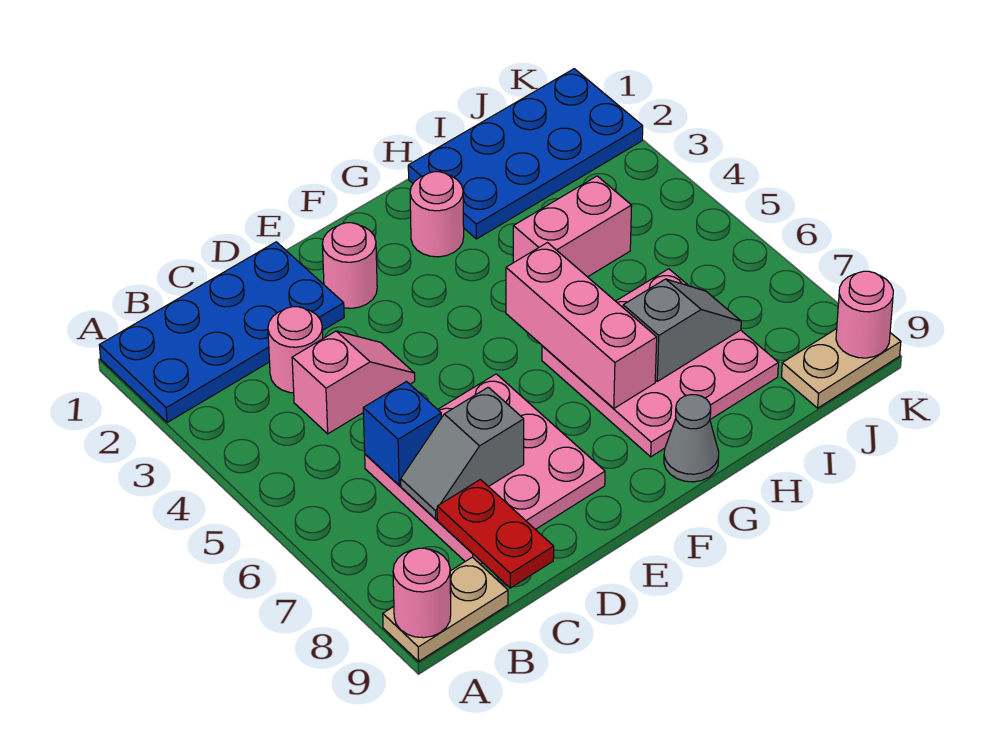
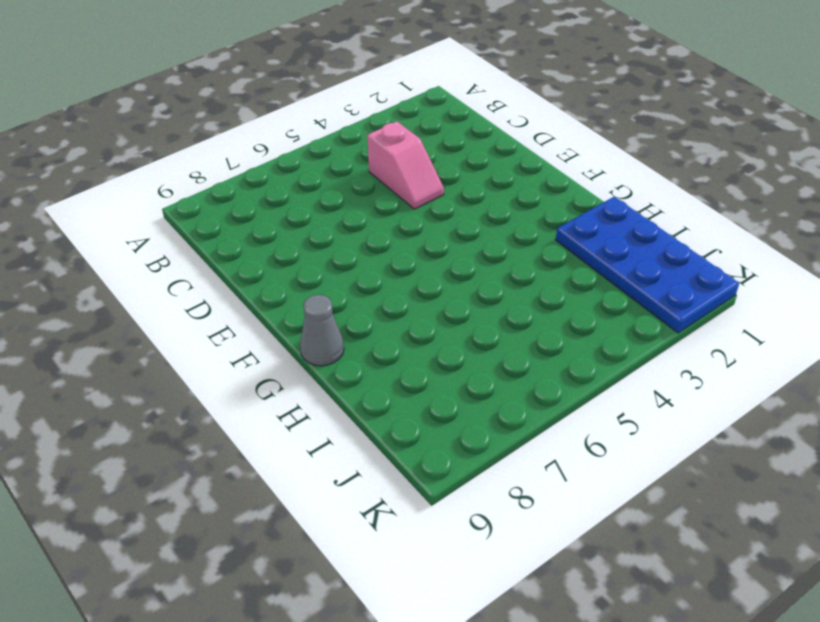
none -> blue plate A1:D2 level 1
none -> tan plate A9:B9 level 1
none -> pink round brick C3 level 1

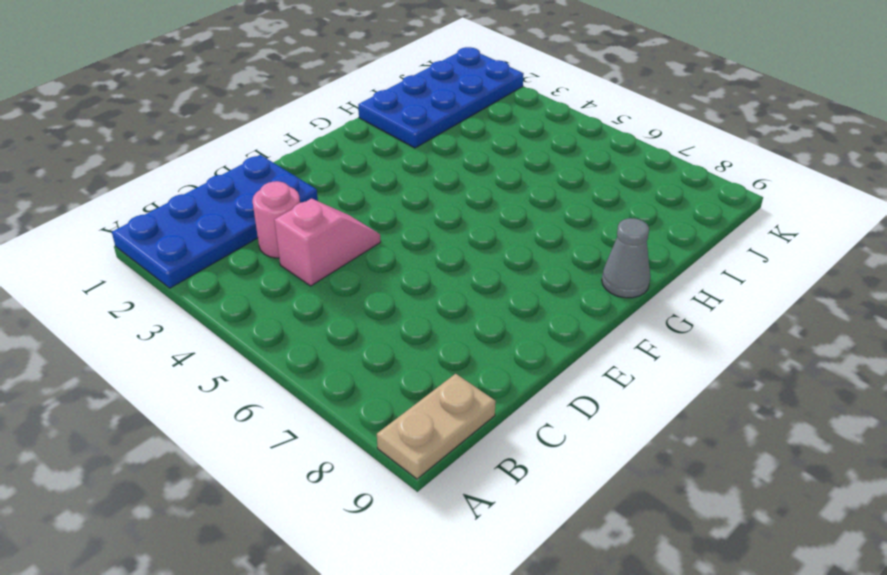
none -> pink plate C6:E8 level 1
none -> pink round brick E2 level 1
none -> pink round brick G2 level 1

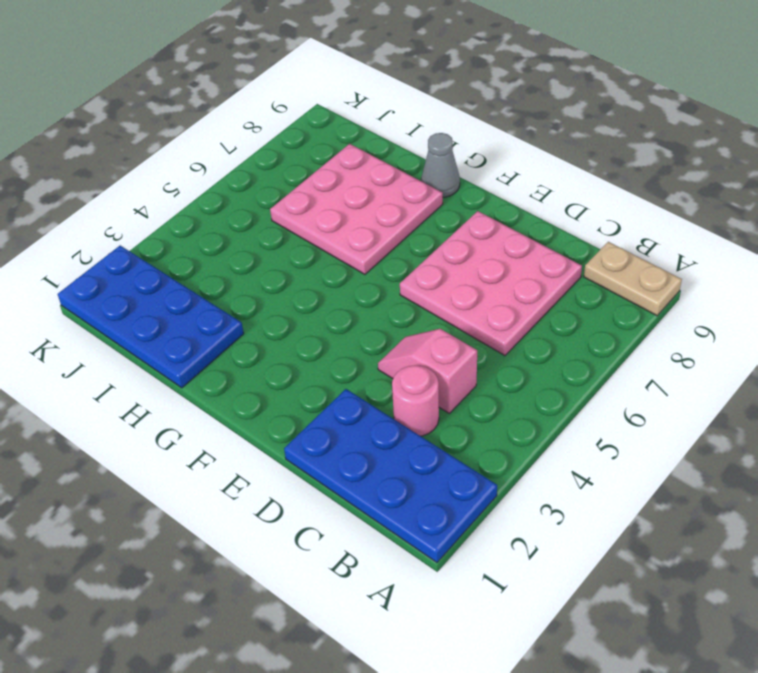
none -> pink round brick E2 level 1
none -> pink round brick G2 level 1
none -> pink brick H4:I4 level 1

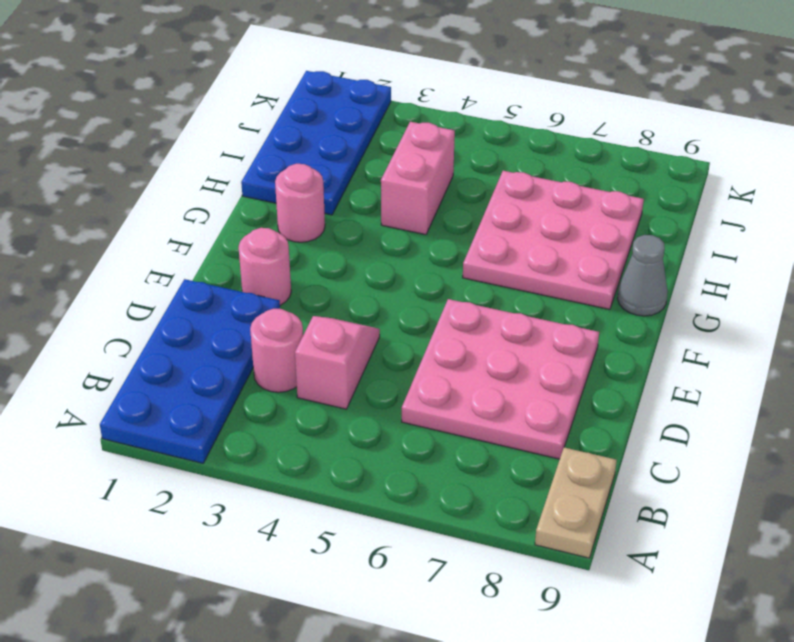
none -> tan plate J9:K9 level 1
none -> pink round brick A9 level 2
none -> blue brick C6 level 2

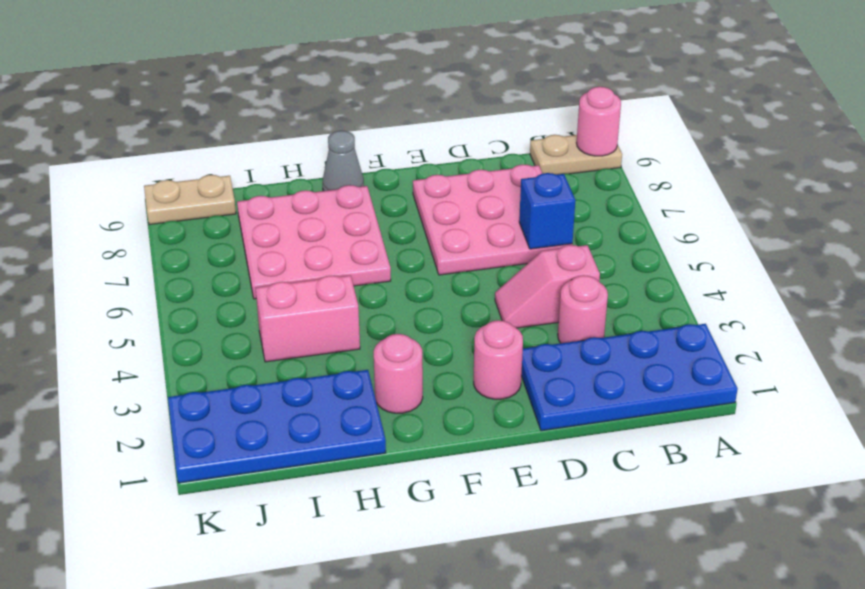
none -> grey slope C7:D7 level 2 top D
none -> red plate C8:C9 level 2
none -> pink brick G5:G7 level 2

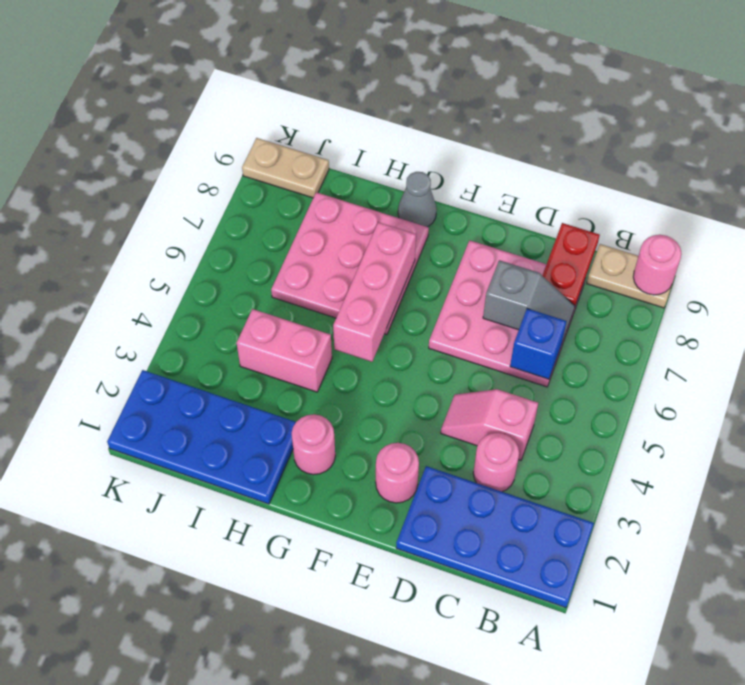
none -> grey slope H7:I7 level 2 top H
none -> pink round brick K9 level 2

